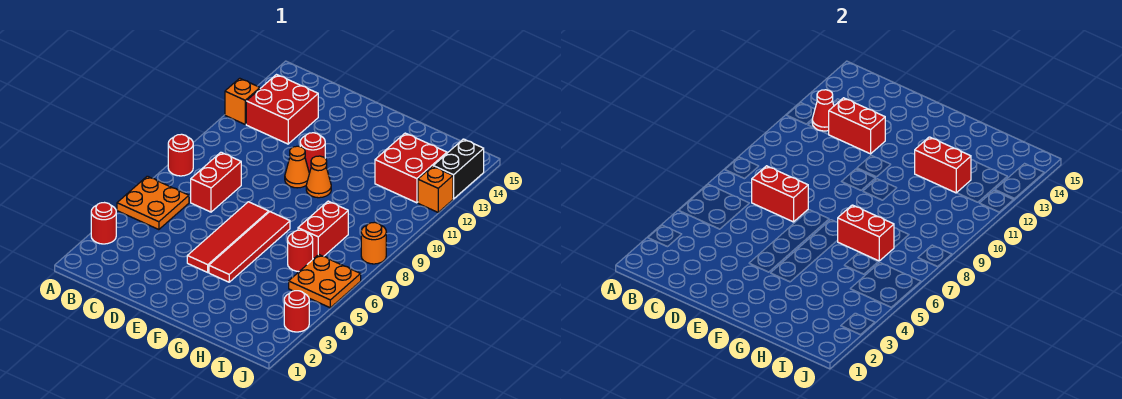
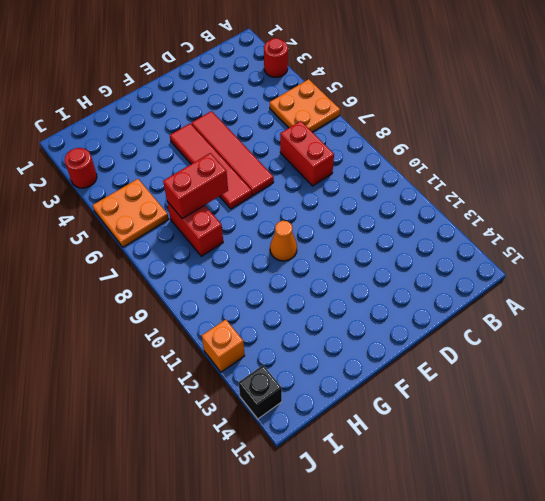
black brick J14 level 1 -> black brick J13:J14 level 1
none -> red round brick A8 level 1
none -> orange brick A12 level 1
none -> red brick B12:C13 level 1

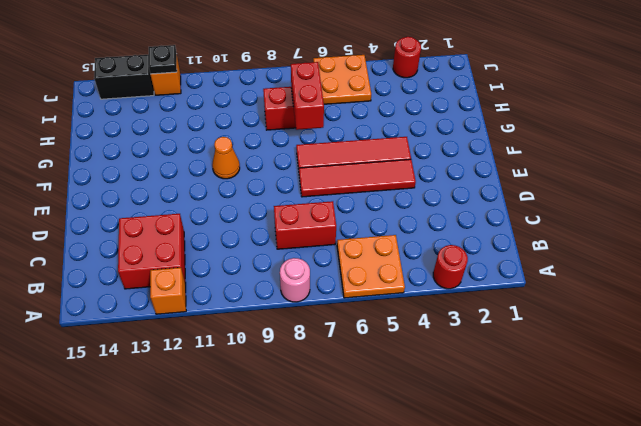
pink round brick A8 level 1 -> red round brick A8 level 1
black plate J12 level 2 -> none
none -> orange cone E10 level 1
none -> red round brick E11 level 1
none -> red round brick H6 level 1

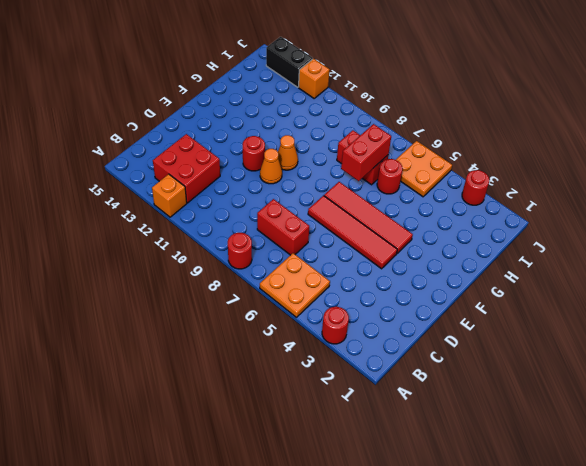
none -> red brick H12:I13 level 1
none -> orange round brick J8 level 1
none -> red cone B12 level 2

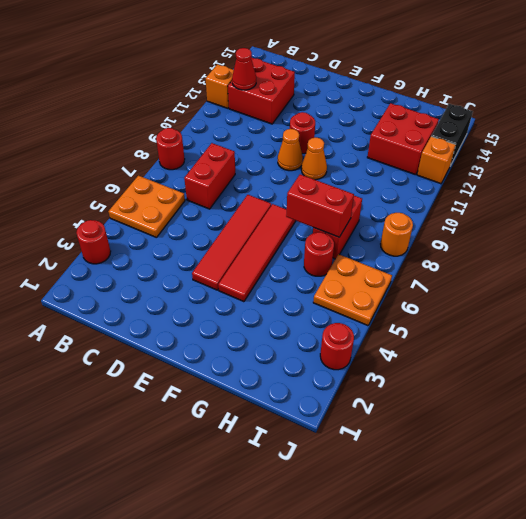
none -> red brick C7:D7 level 2
none -> red brick C12:D12 level 2
none -> red brick G12:H12 level 2

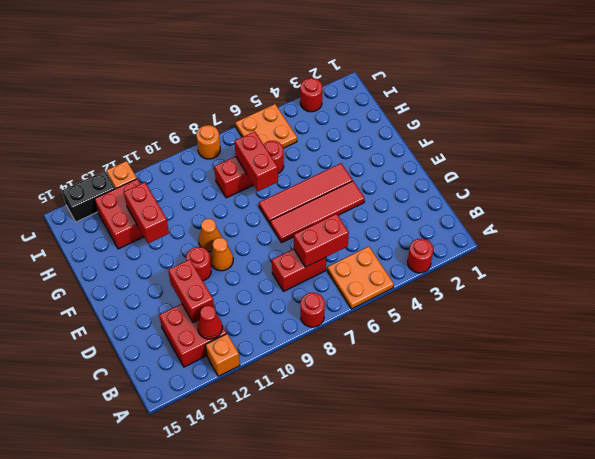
red brick C6:C7 level 2 -> red brick C7:D7 level 2

